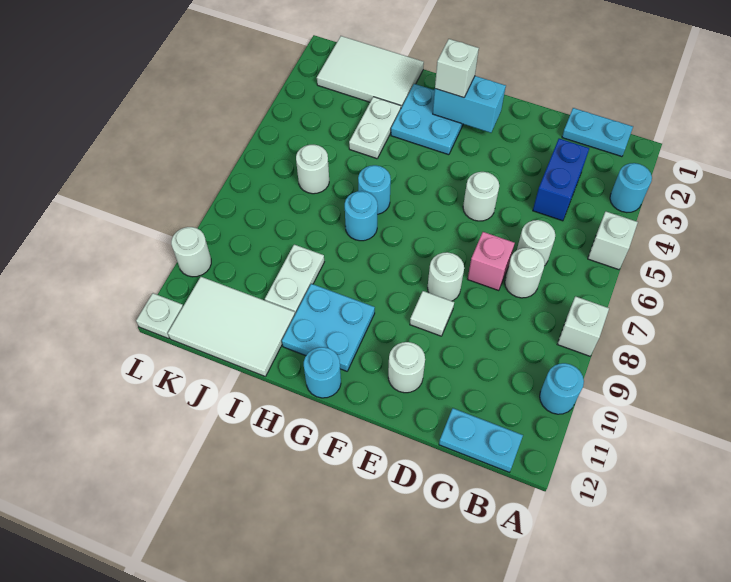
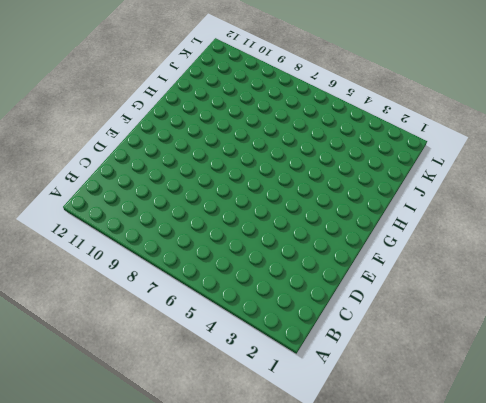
none -> cyan round brick A3 level 1
none -> white brick A5 level 1
none -> white brick A8 level 1

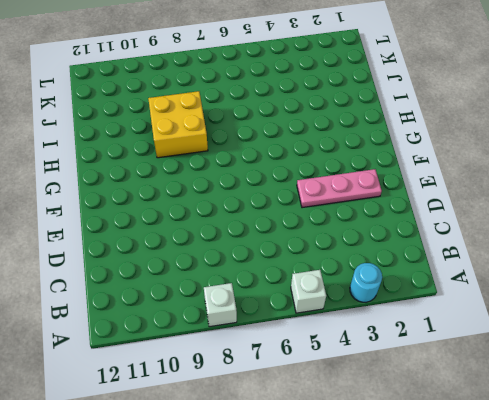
pink plate E2:E4 level 1 -> none
yellow brick H8:I9 level 1 -> white plate I9:I10 level 1
none -> cyan round brick A10 level 1
none -> cyan plate B1:C1 level 1
none -> cyan plate B12:C12 level 1

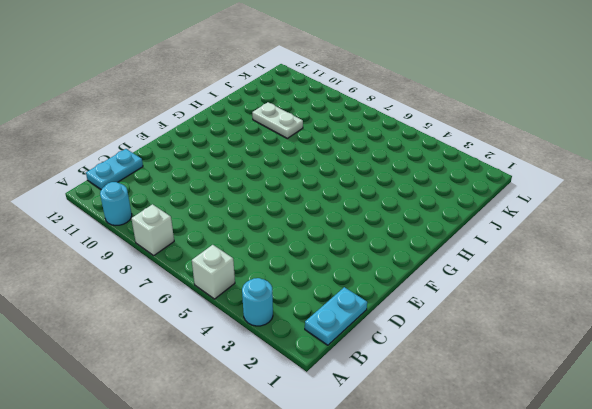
none -> blue brick C3:C4 level 1
none -> white round brick C6 level 1
none -> white round brick C7 level 1

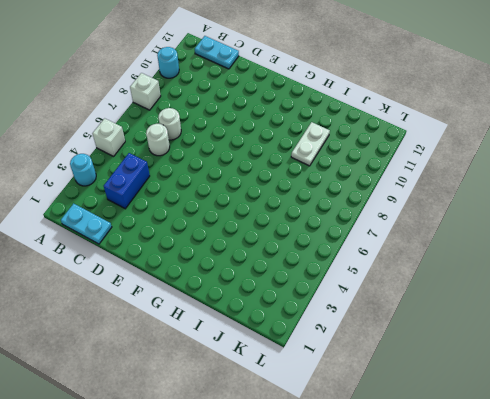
none -> pink brick D7 level 1
none -> white round brick E5 level 1
none -> white round brick E8 level 1

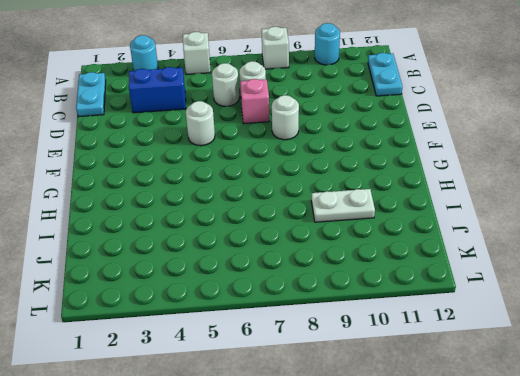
none -> white tile E9 level 1
none -> white round brick E11 level 1
none -> cyan plate G2:H3 level 1

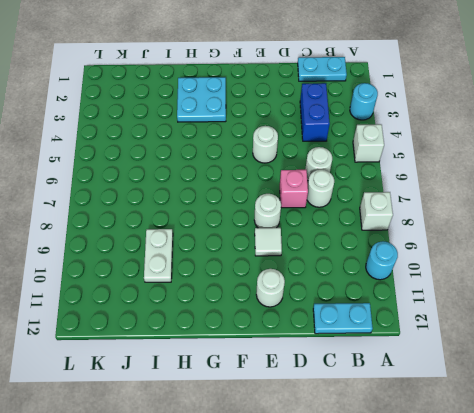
none -> cyan plate G10:H11 level 1
none -> cyan round brick G12 level 1
none -> cyan round brick H6 level 1

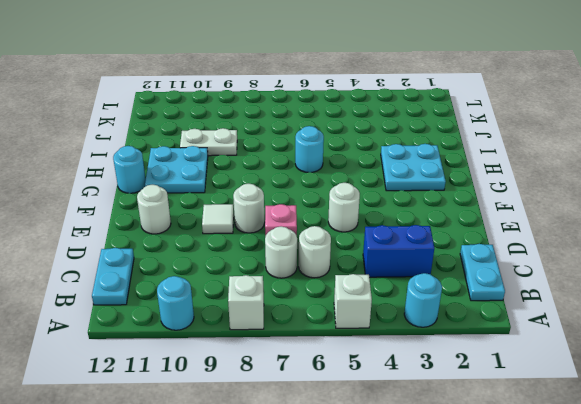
none -> cyan round brick H7 level 1
none -> white tile I1:K2 level 1
none -> white plate I3:I4 level 1

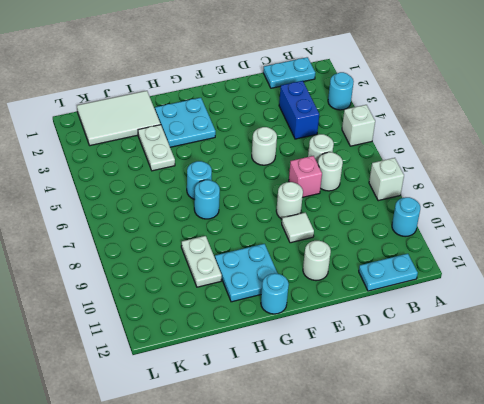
none -> white tile I11:K12 level 1
none -> white round brick J6 level 1
none -> white round brick L10 level 1

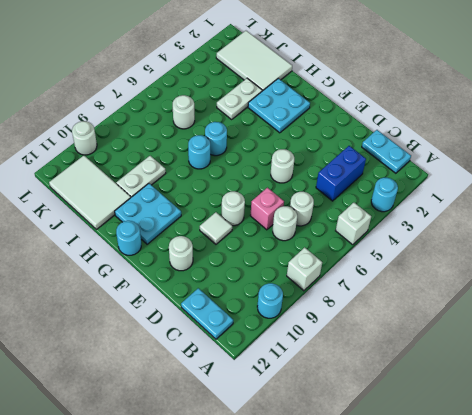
none -> white plate L12 level 1
none -> cyan brick F2:G2 level 2
none -> white brick G2 level 3

